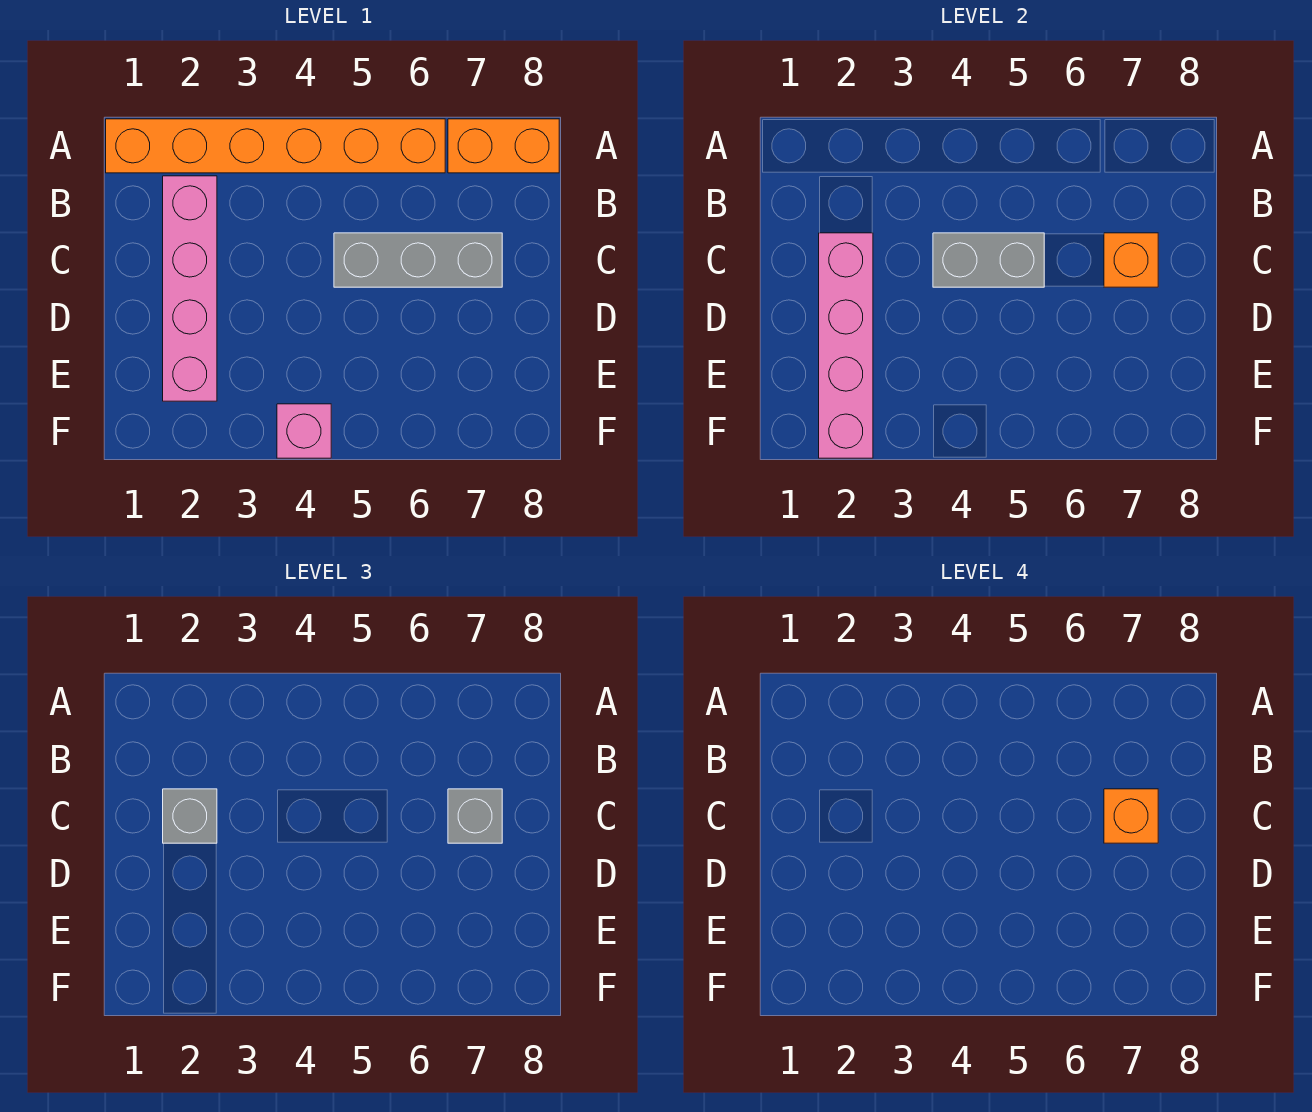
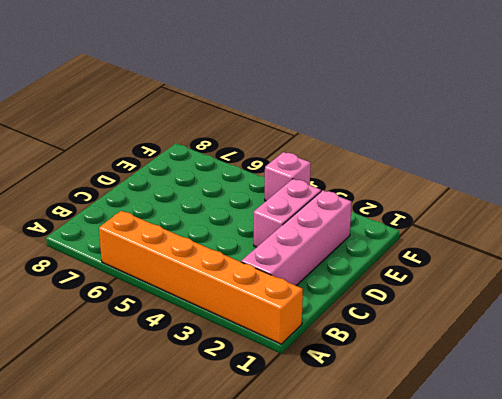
pink brick D3:E3 level 1 -> none
none -> orange brick A7:A8 level 1
none -> grey brick C5:C7 level 1

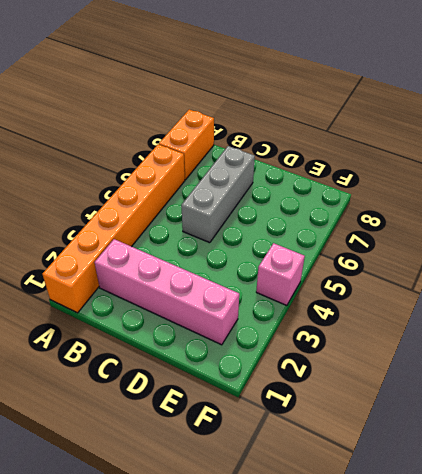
none -> pink brick C2:F2 level 2
none -> grey brick C4:C5 level 2

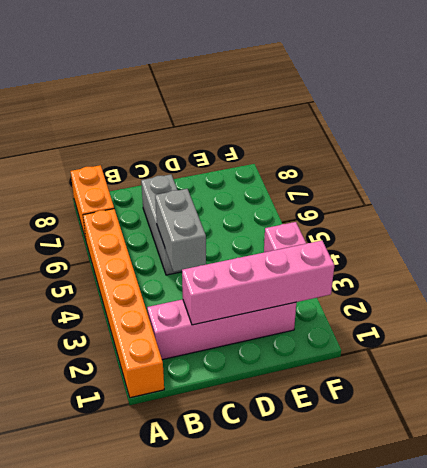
none -> orange brick C7 level 2
none -> grey brick C2 level 3

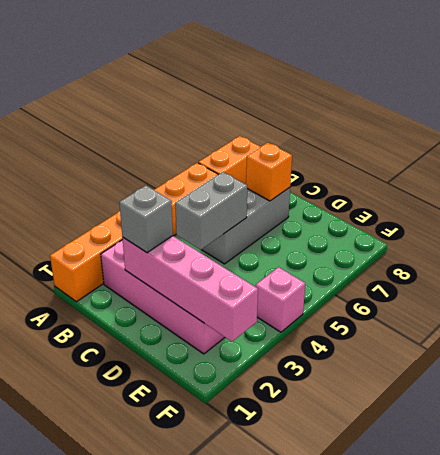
none -> grey brick C7 level 3
none -> orange brick C7 level 4

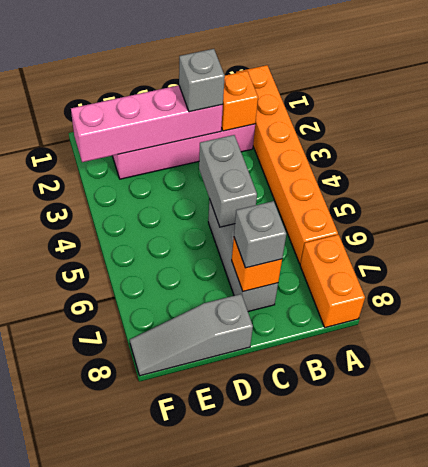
orange brick B2 level 2 -> orange brick C7 level 4
grey slope D8:F8 level 1 top D -> none
none -> pink brick F4 level 1

